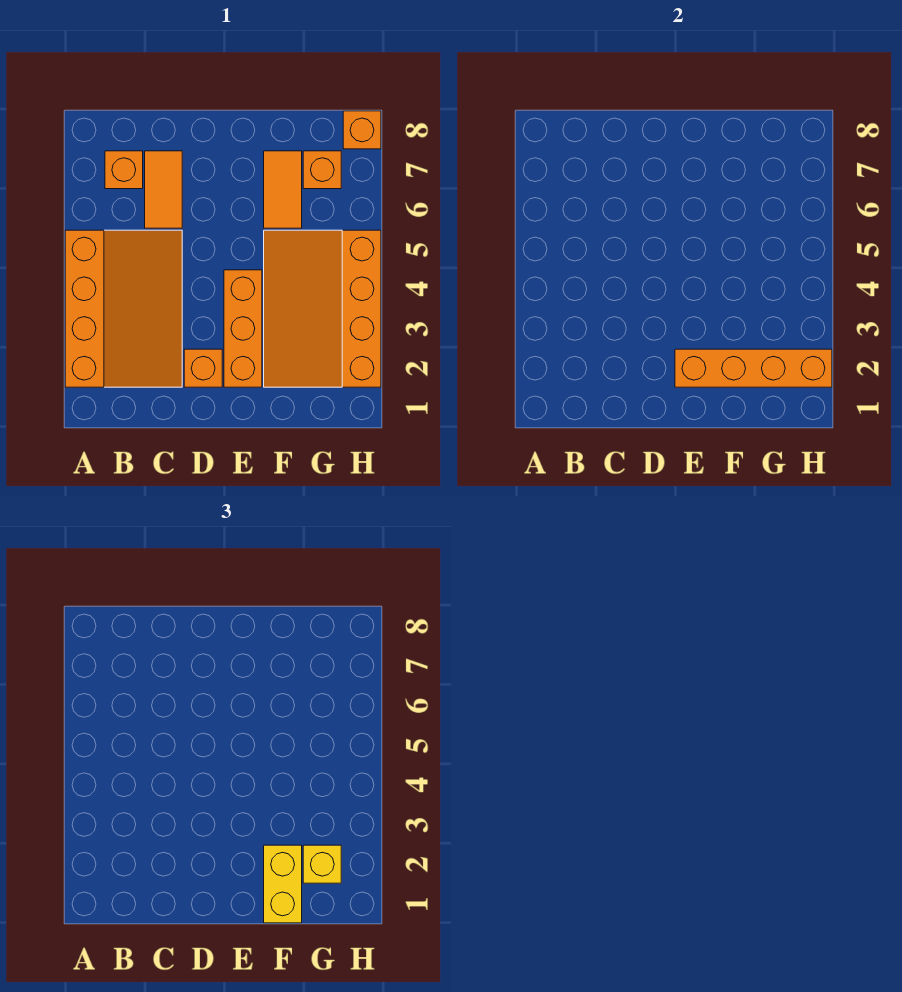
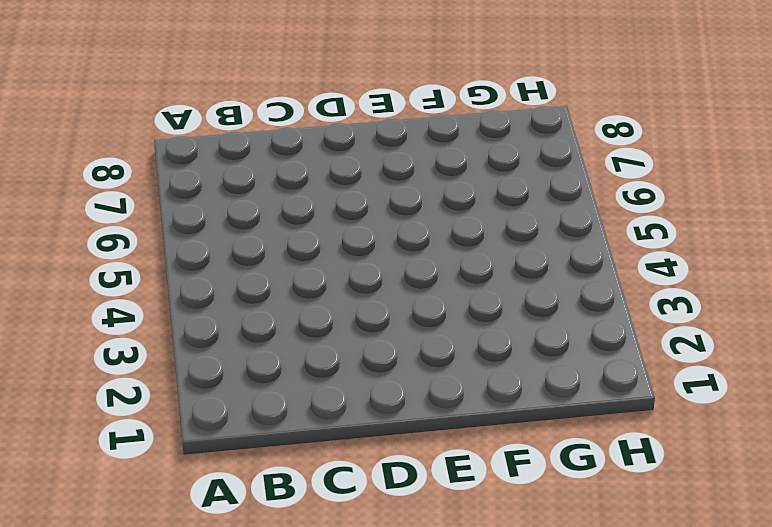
none -> orange slope A2:C5 level 1 top A
none -> orange brick B7 level 1
none -> orange tile C6:C7 level 1

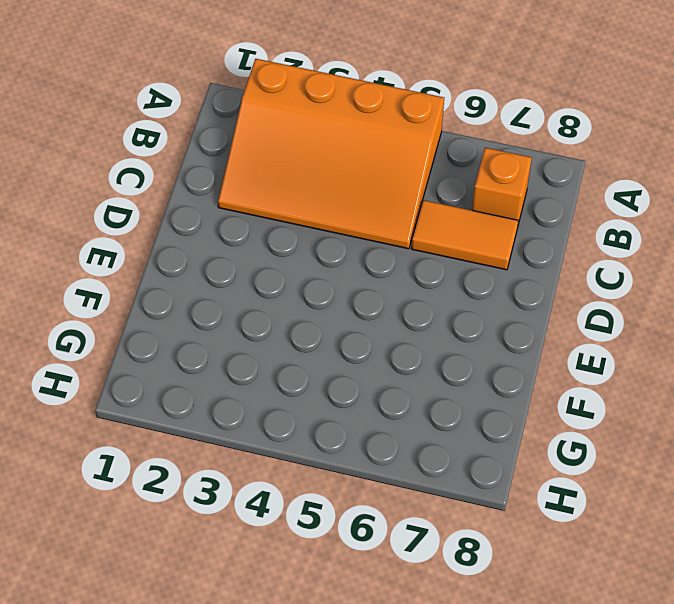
none -> orange brick D2 level 1
none -> orange brick E2:E4 level 1
none -> orange slope F2:H5 level 1 top H

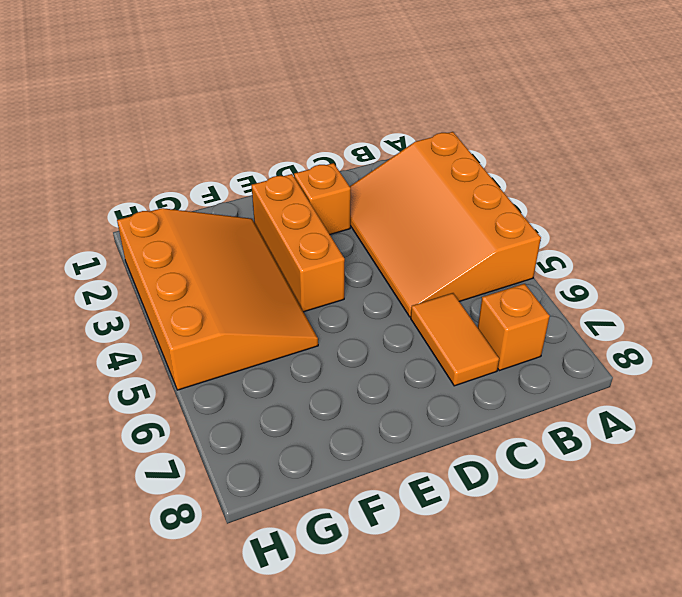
none -> orange tile F6:F7 level 1
none -> orange brick G7 level 1
none -> orange brick H8 level 1

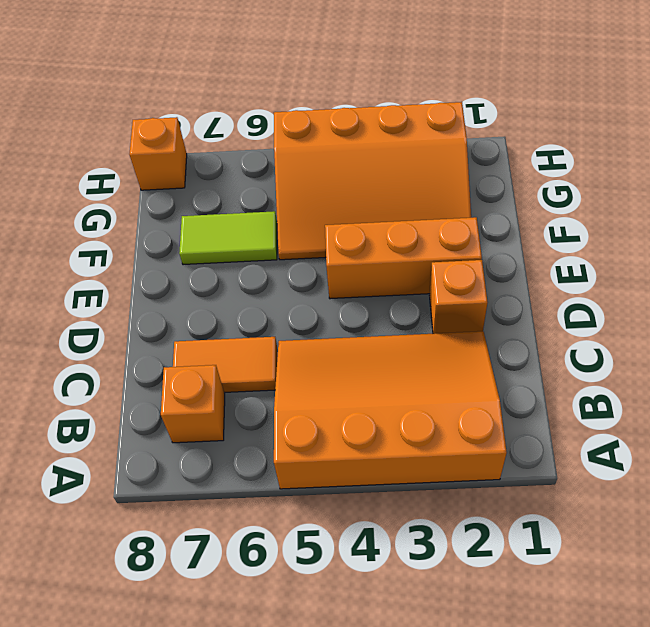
lime tile F6:F7 level 1 -> orange tile F6:F7 level 1
none -> orange brick G7 level 1
none -> orange brick E2:H2 level 2
none -> yellow brick F1:F2 level 3

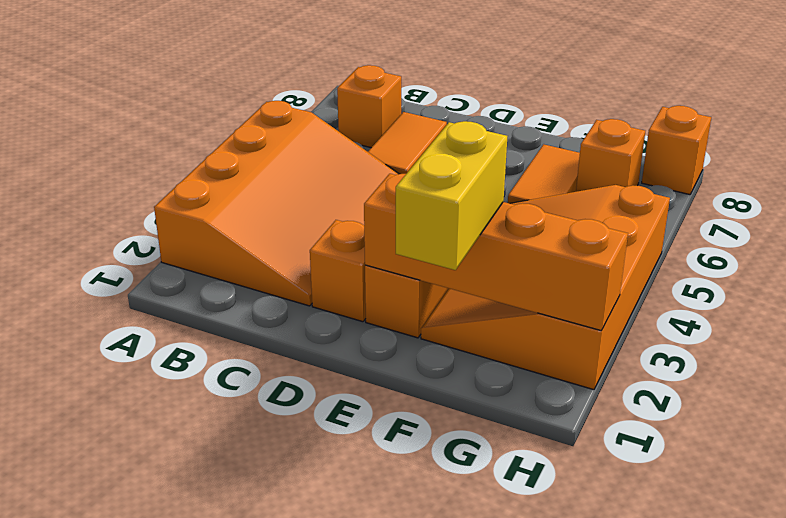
none -> yellow brick G2 level 3

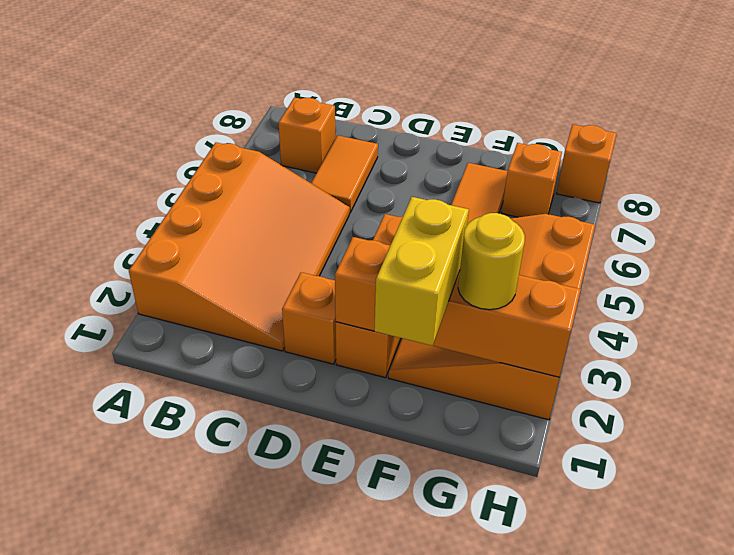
yellow round brick G2 level 3 -> yellow brick G2 level 3

